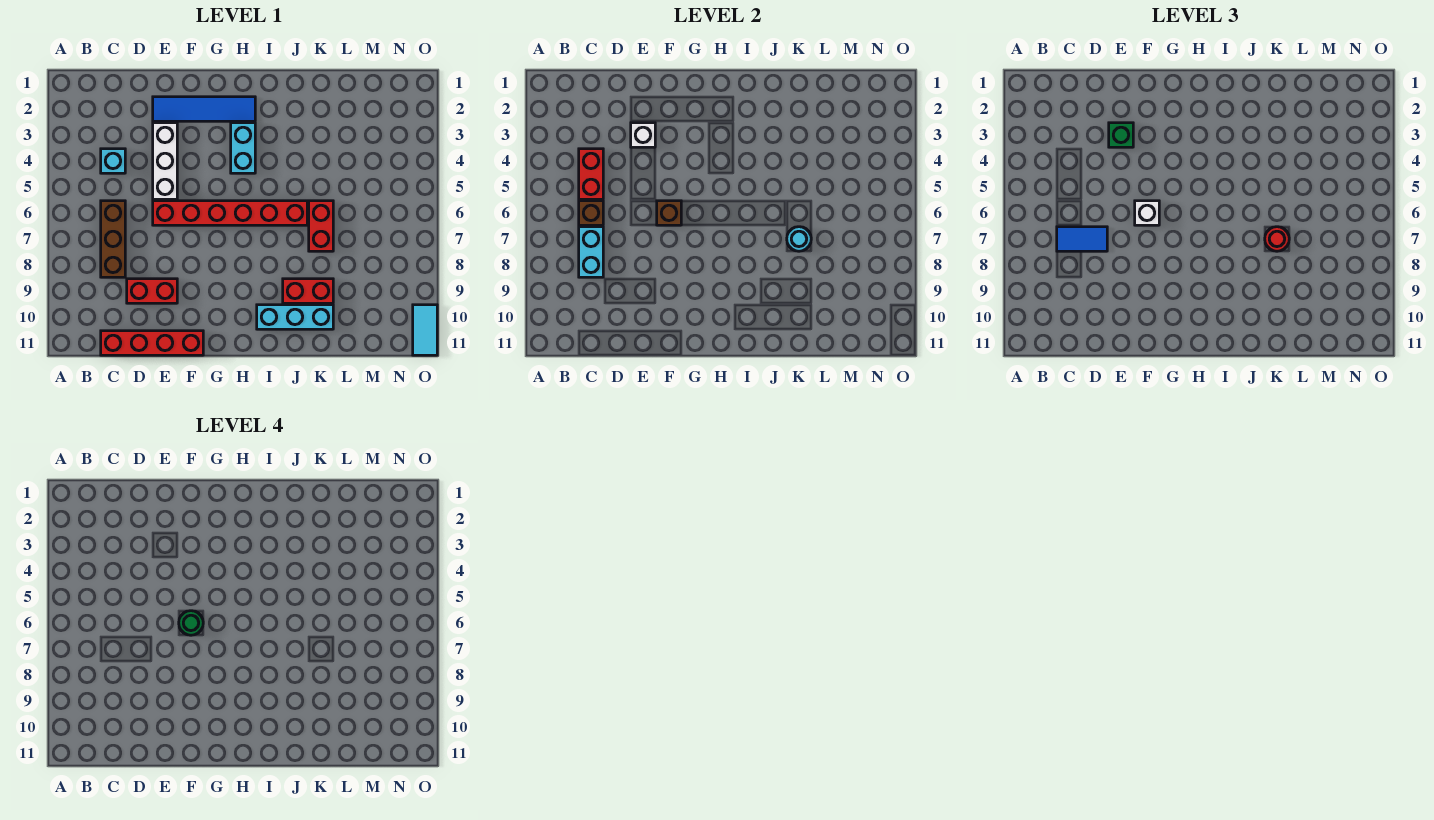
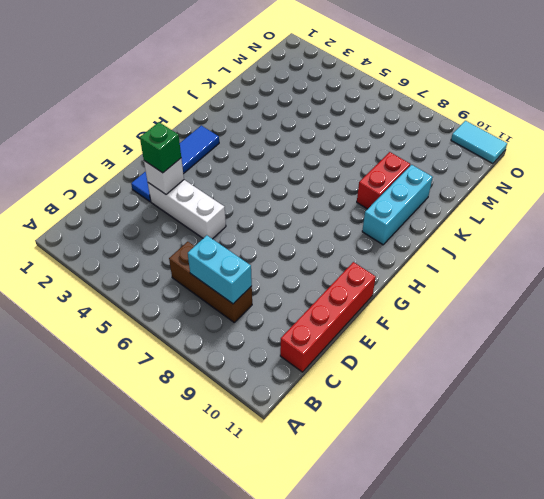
none -> cyan brick C4 level 1
none -> red brick D9:E9 level 1
none -> red brick E6:J6 level 1

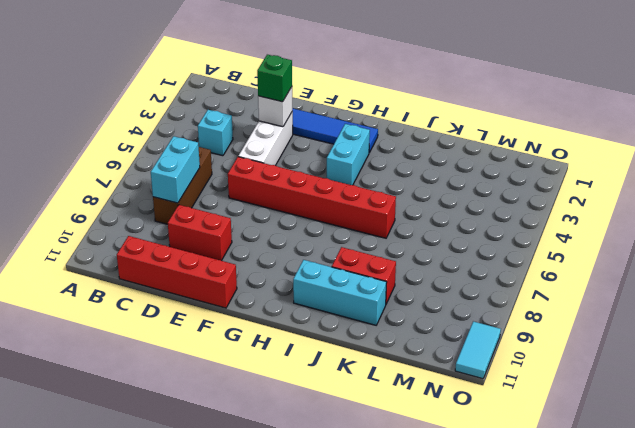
none -> red brick K6:K7 level 1
none -> red brick C4:C5 level 2
none -> brown brick C6 level 2

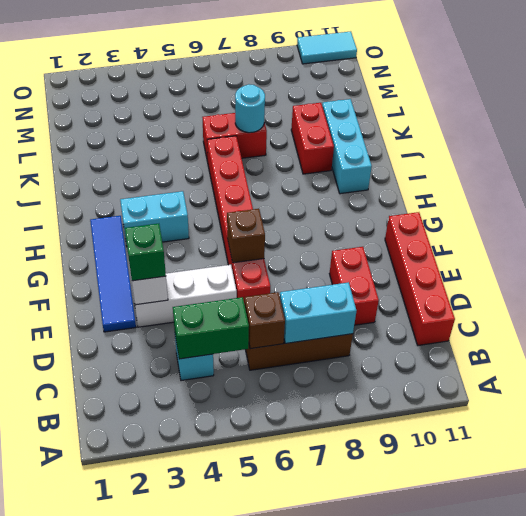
green brick C4:C5 level 2 -> red brick C4:C5 level 2
none -> blue tile C7:D7 level 3
none -> white brick F6 level 3
none -> red round brick K7 level 3

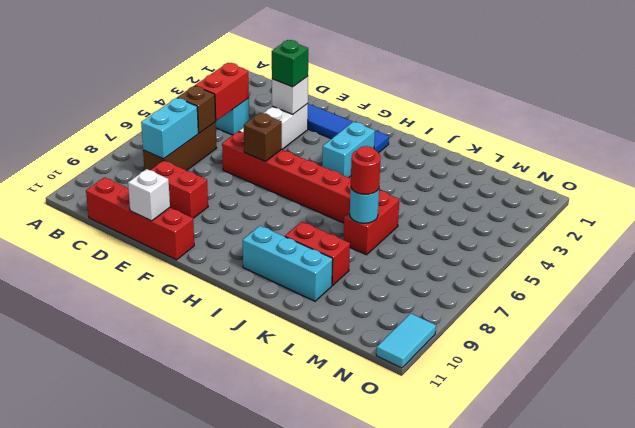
white brick E11 level 2 -> white brick F6 level 3
none -> blue tile C7:D7 level 3
none -> green round brick F6 level 4

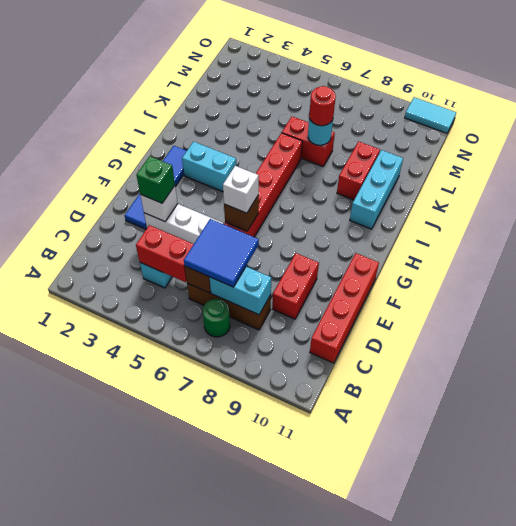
green round brick B7 level 1 -> green round brick F6 level 4
blue tile C6:D7 level 3 -> blue tile C7:D7 level 3

